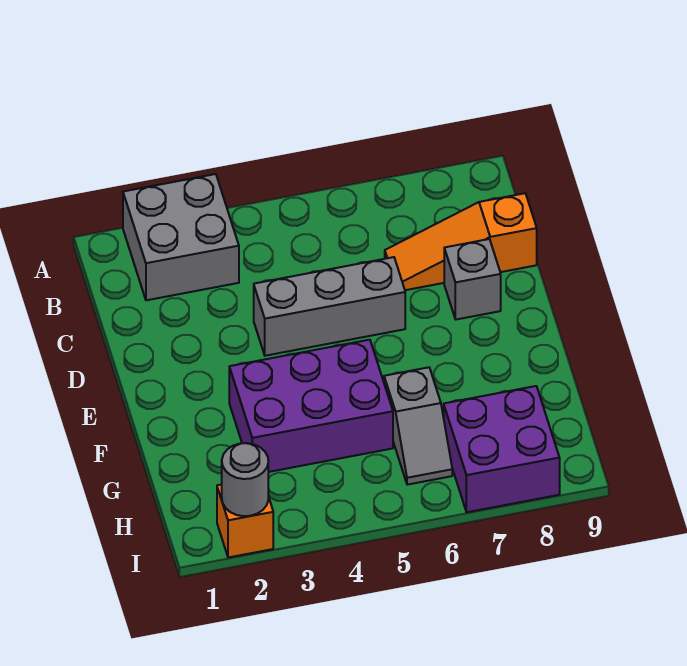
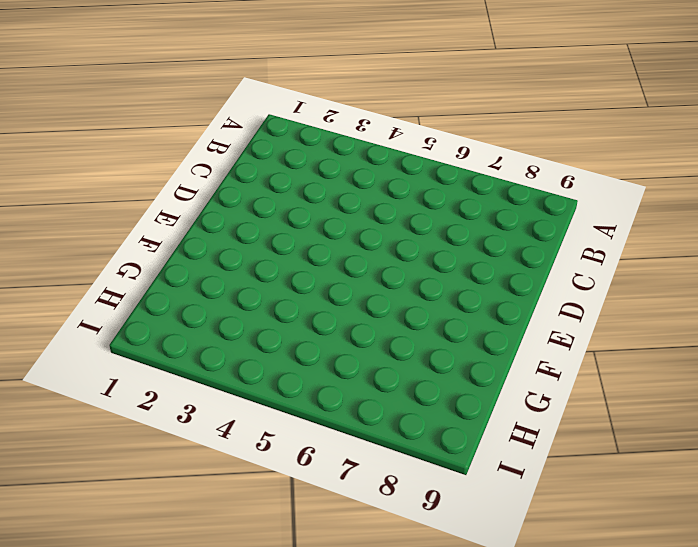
none -> grey brick A2:B3 level 1
none -> orange slope C7:C9 level 1 top 9

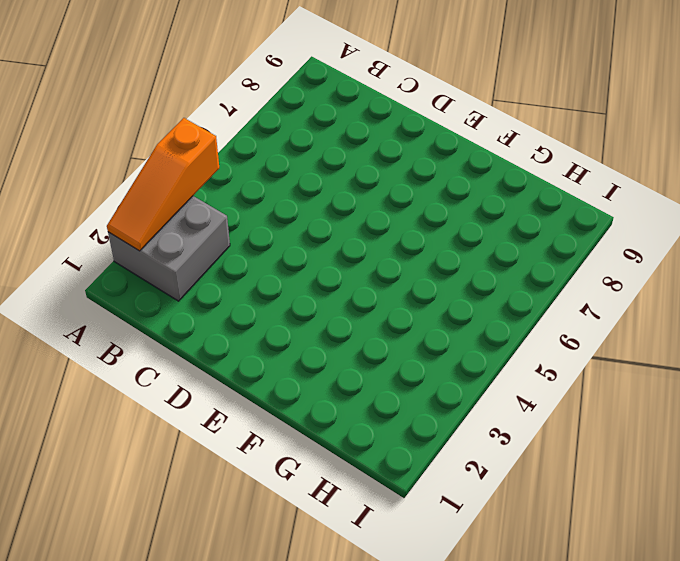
orange slope A2:A4 level 2 top 4 -> orange slope C7:C9 level 1 top 9
none -> grey brick D4:D6 level 1
none -> grey brick D8 level 1

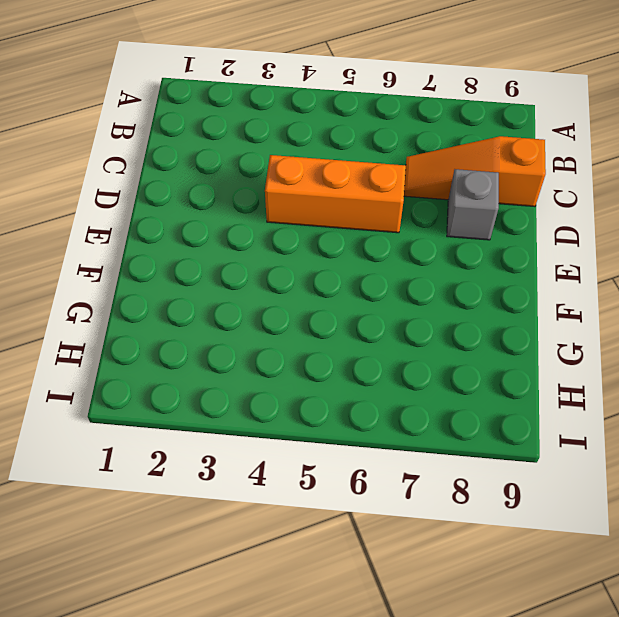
orange brick D4:D6 level 1 -> grey brick D4:D6 level 1
none -> grey brick A2:B3 level 1
none -> purple brick F3:G5 level 1

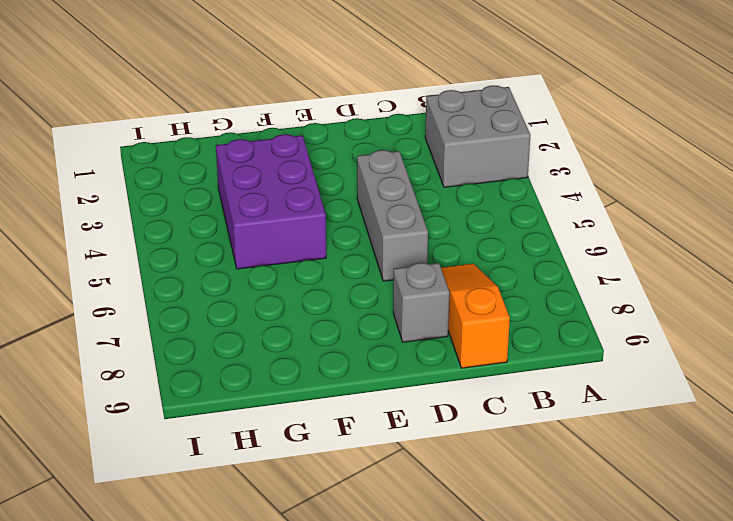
none -> grey slope G6:H6 level 1 top G
none -> purple brick H7:I8 level 1

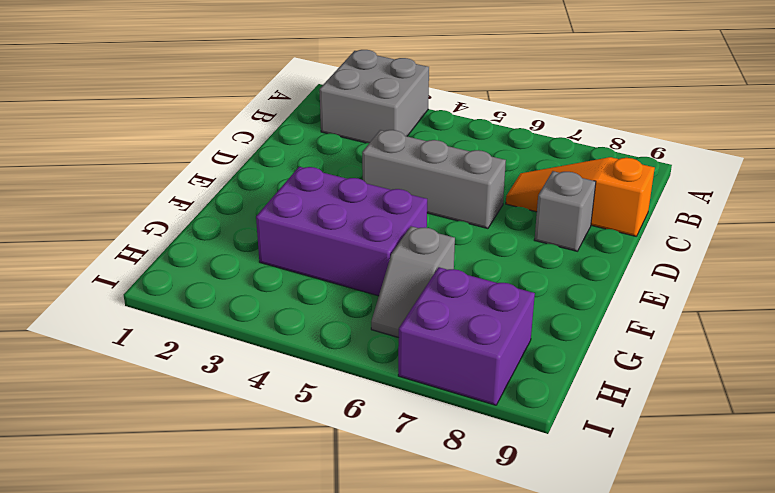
none -> orange brick I2 level 1
none -> grey round brick I2 level 2

